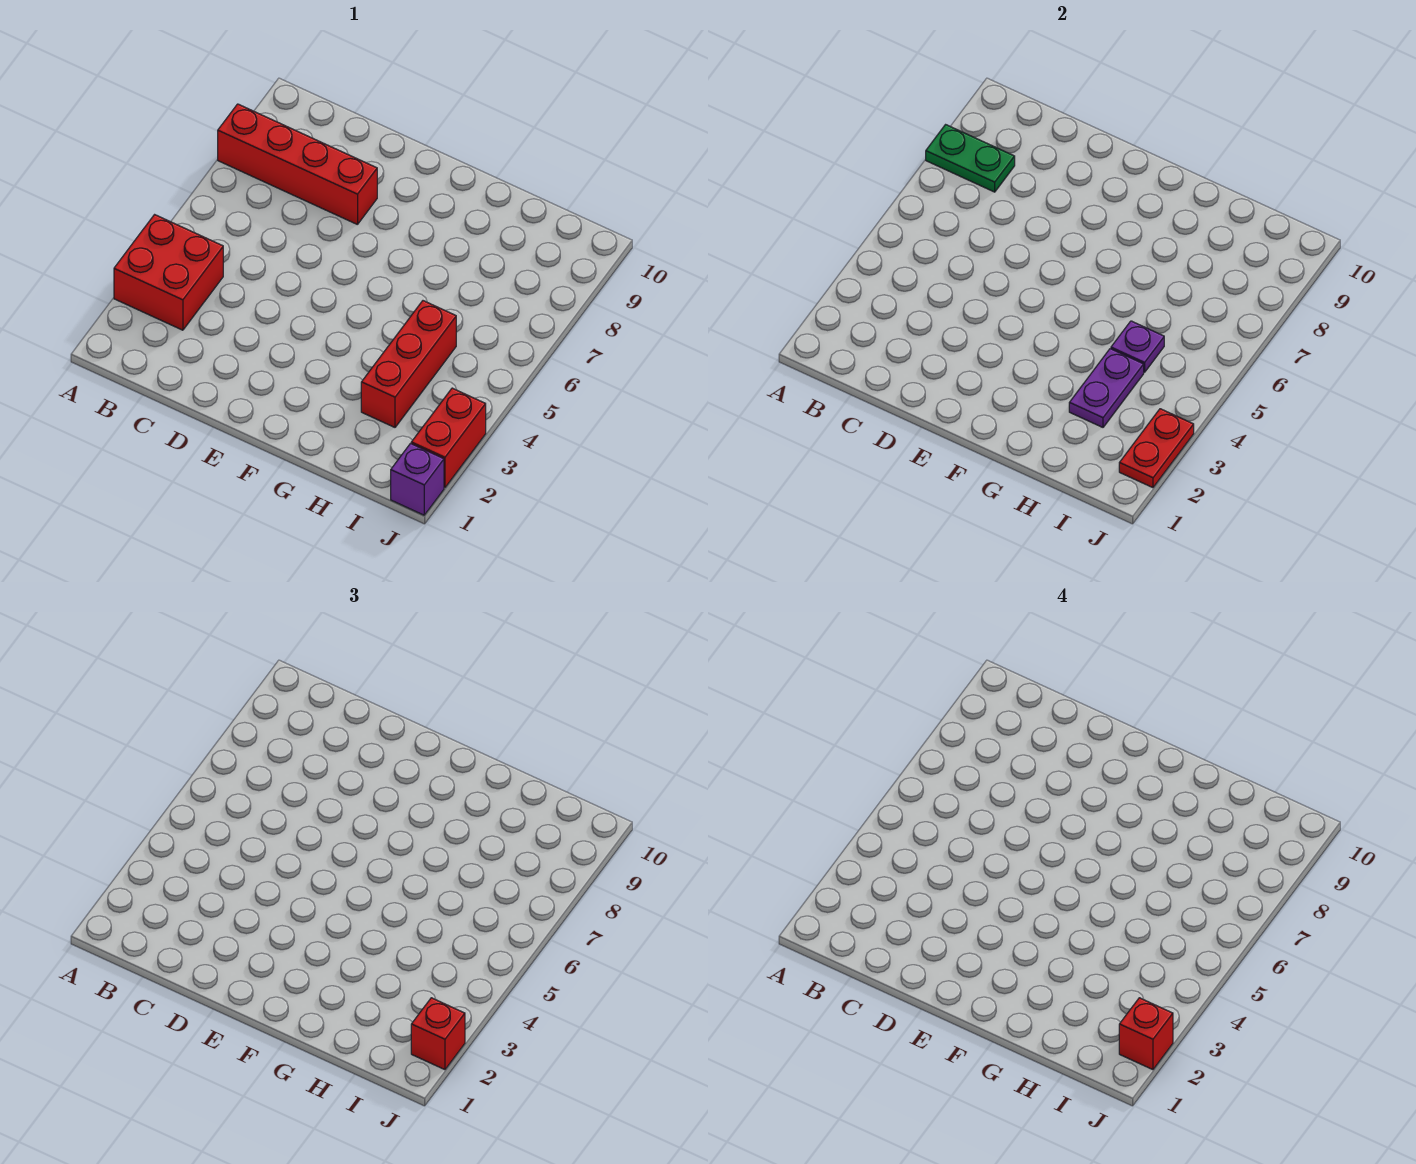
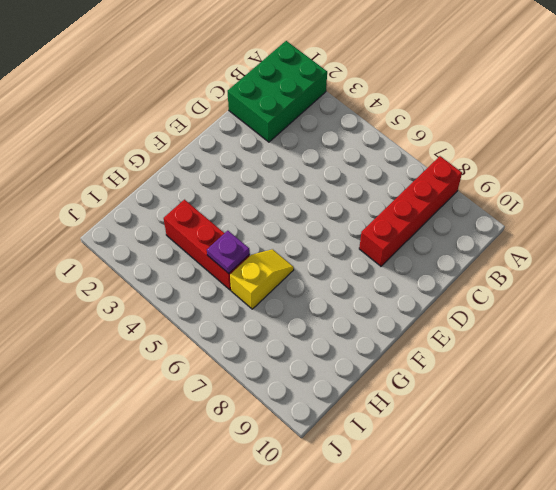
green brick A1:C2 level 1 -> none
yellow slope G6:H6 level 1 top H -> none
none -> red brick A3:B4 level 1
none -> purple brick J1 level 1

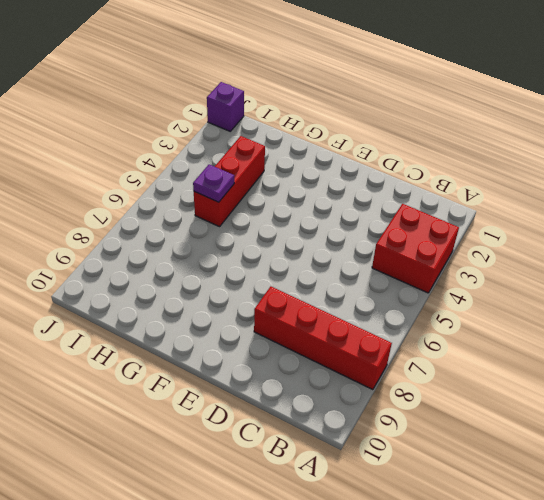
none -> red brick J2:J3 level 1
none -> green plate A8:B8 level 2

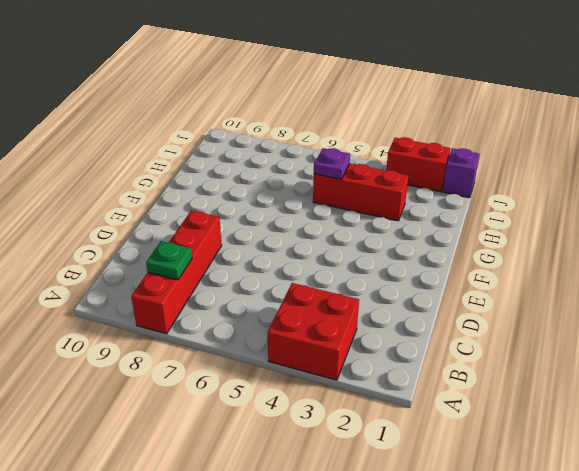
green plate B8 level 2 -> green plate A8:B8 level 2
none -> purple plate H3:H4 level 2
none -> red plate J2:J3 level 2

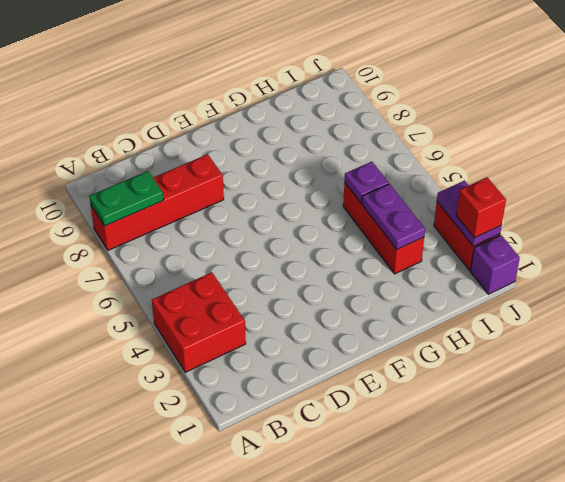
purple plate J2:J3 level 2 -> red plate J2:J3 level 2
none -> red brick J2 level 4

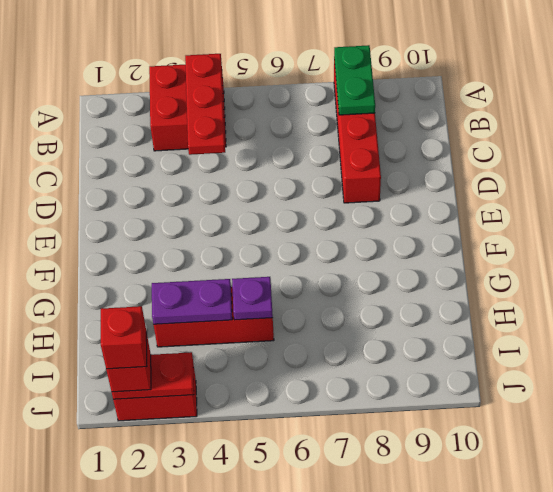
red plate A4:C4 level 2 -> none
none -> purple brick J1 level 1

